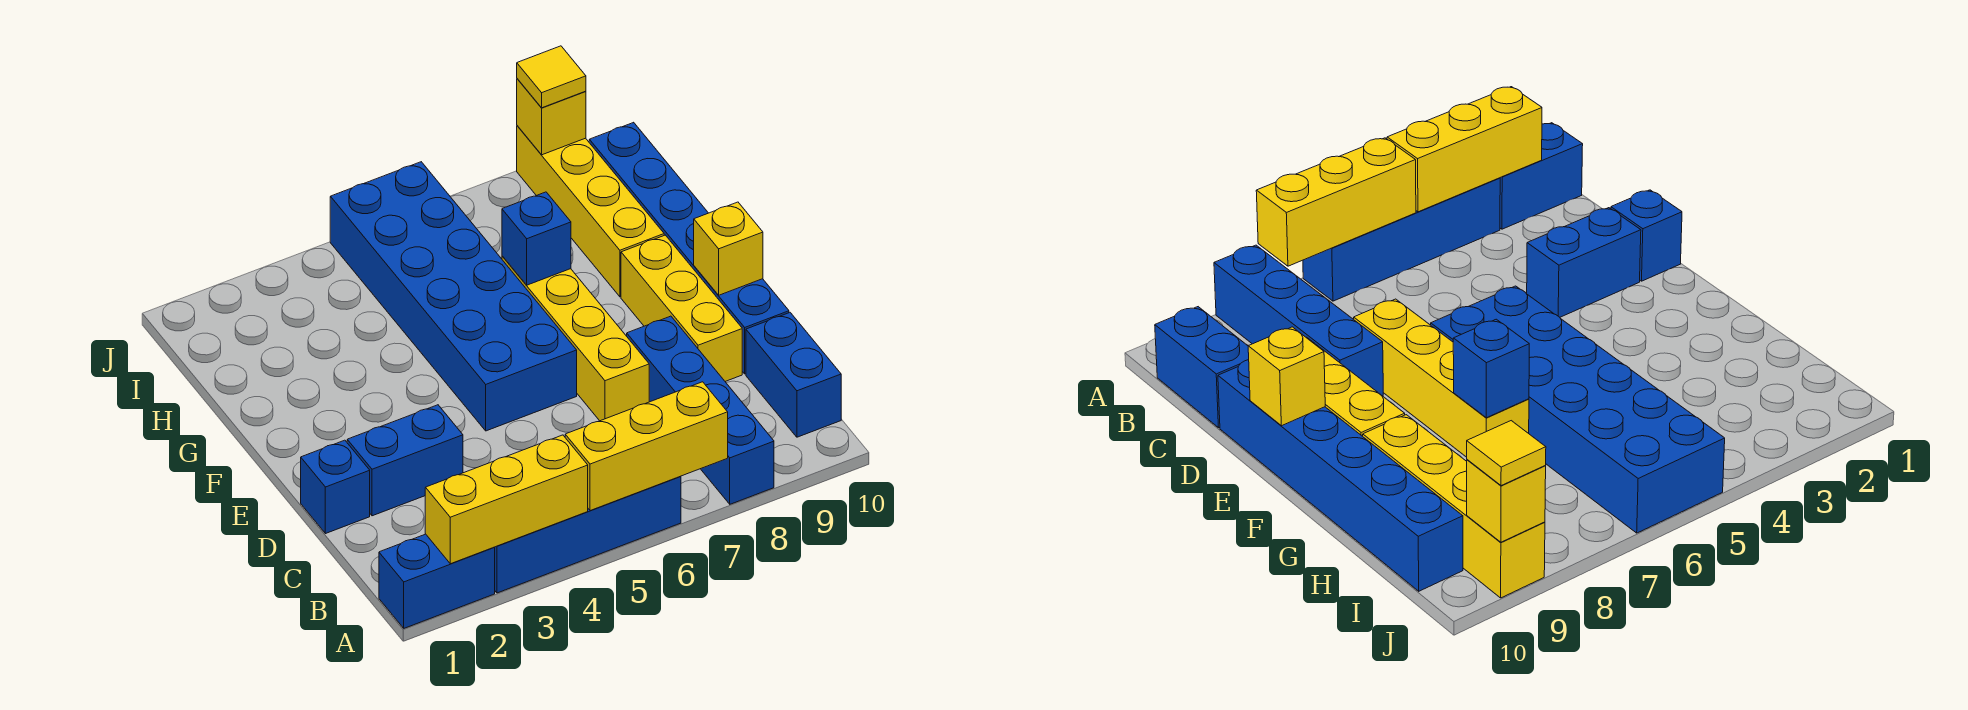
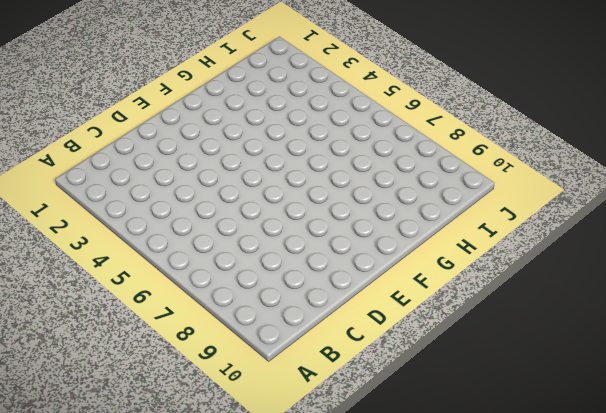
none -> blue brick A1:A2 level 1
none -> blue brick A3:A6 level 1
none -> blue brick A8:D8 level 1

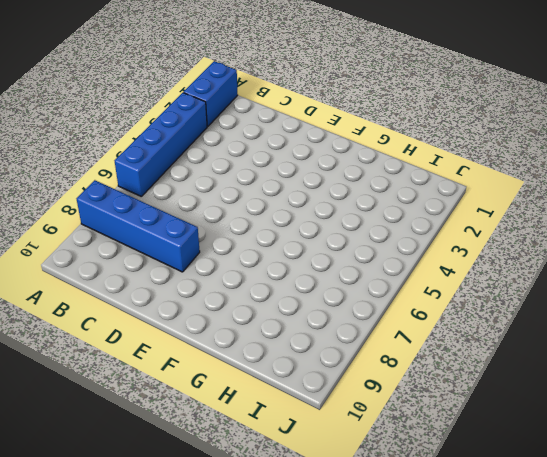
none -> blue brick B10:C10 level 1
none -> blue brick D1 level 1
none -> blue brick D2:D3 level 1

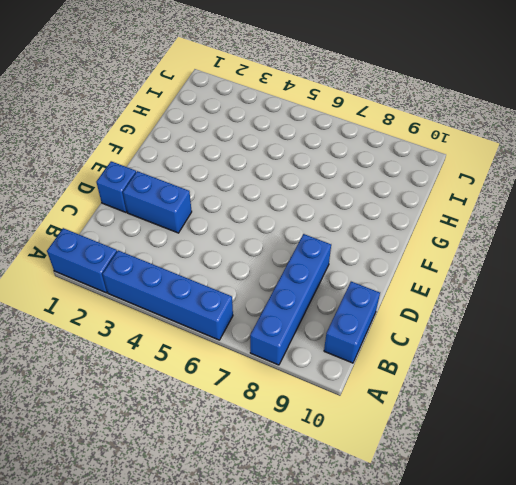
none -> yellow brick D7:G7 level 1
none -> yellow brick D9:F9 level 1
none -> blue brick D10:I10 level 1

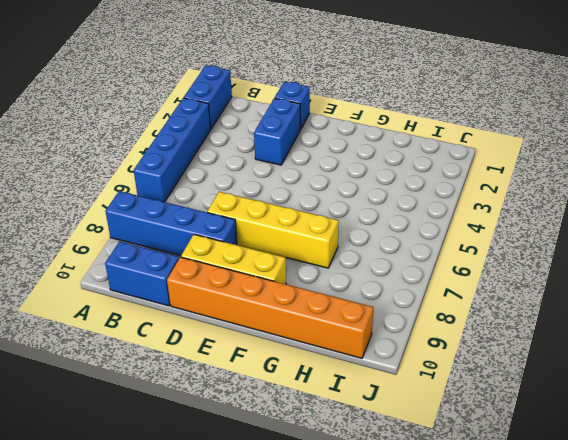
orange brick D10:I10 level 1 -> blue brick D10:I10 level 1
none -> blue brick E5:J6 level 1
none -> yellow brick G9:J9 level 1
none -> yellow brick A2:A4 level 2

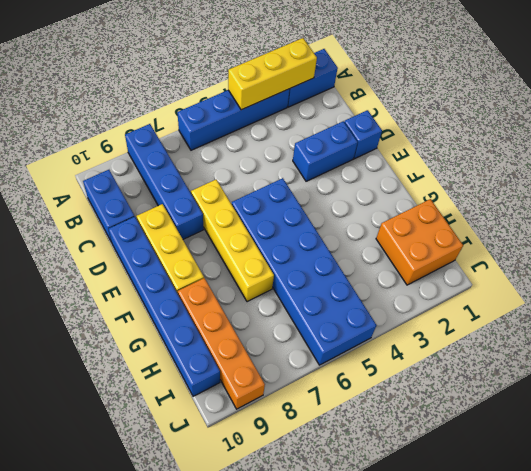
orange brick G9:J9 level 1 -> yellow brick G9:J9 level 1
orange brick H1:I2 level 1 -> none
none -> yellow brick A5:A7 level 2
none -> yellow brick E10 level 2
none -> blue brick G7 level 2

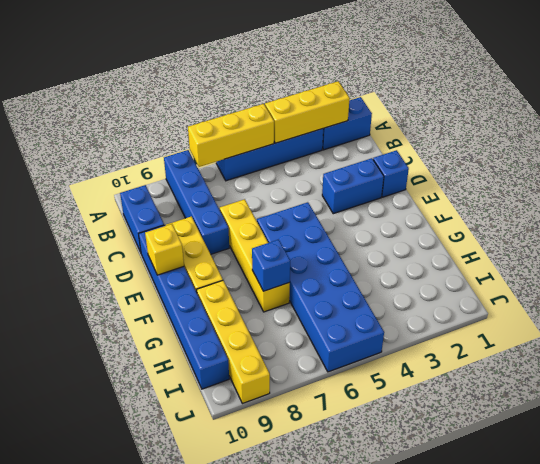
none -> yellow brick J9 level 2
none -> yellow tile J9 level 3

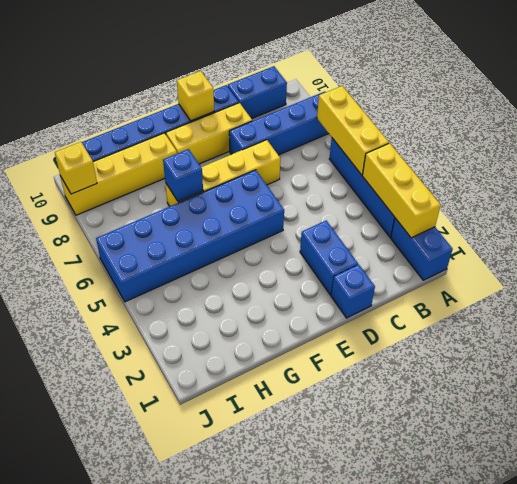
none -> yellow tile J9 level 3

